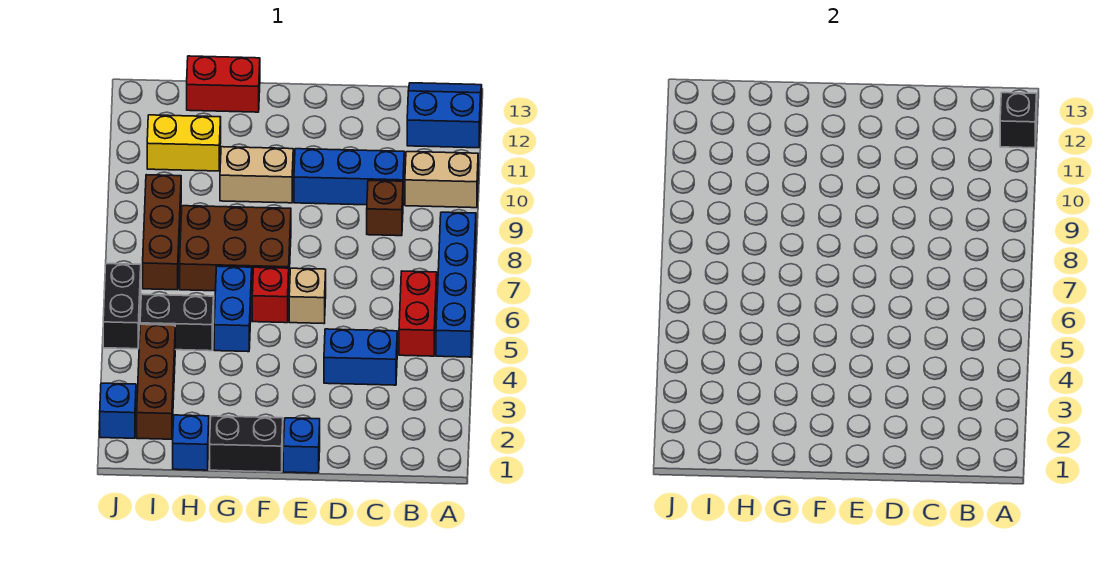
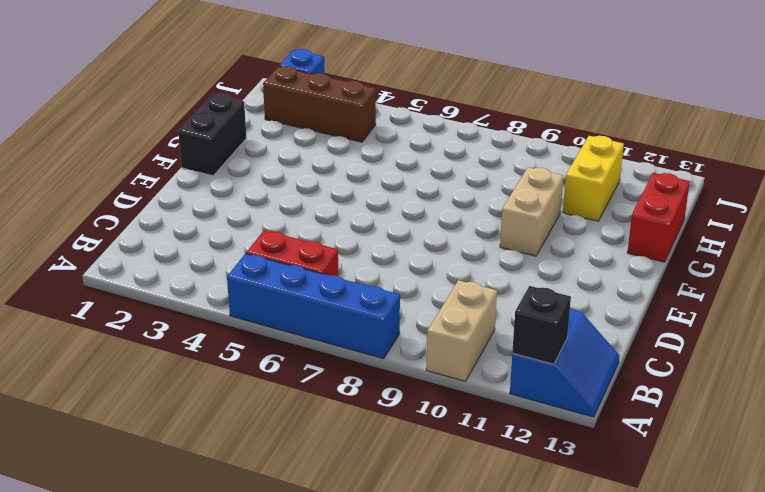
none -> blue brick C4:D4 level 1
none -> brown brick C9 level 1
none -> blue brick C10:E10 level 1

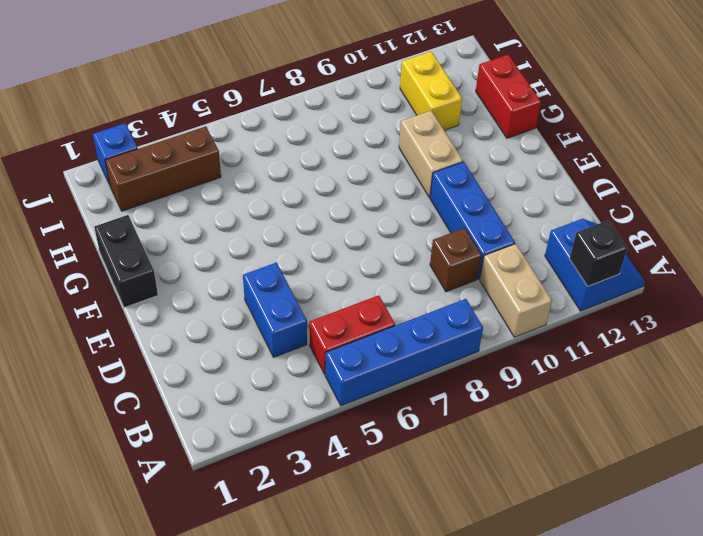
none -> blue brick E1 level 1
none -> tan brick E6 level 1
none -> red brick F6 level 1

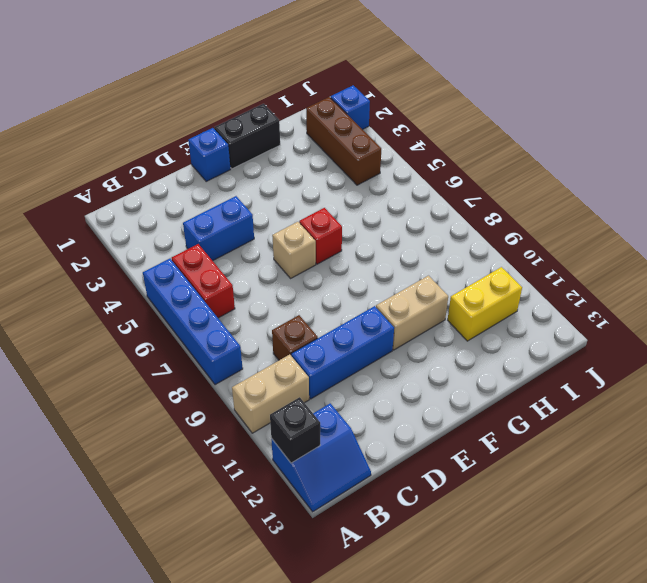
none -> brown brick F7:H8 level 1
none -> blue brick G5:G6 level 1
none -> red brick G13:H13 level 1

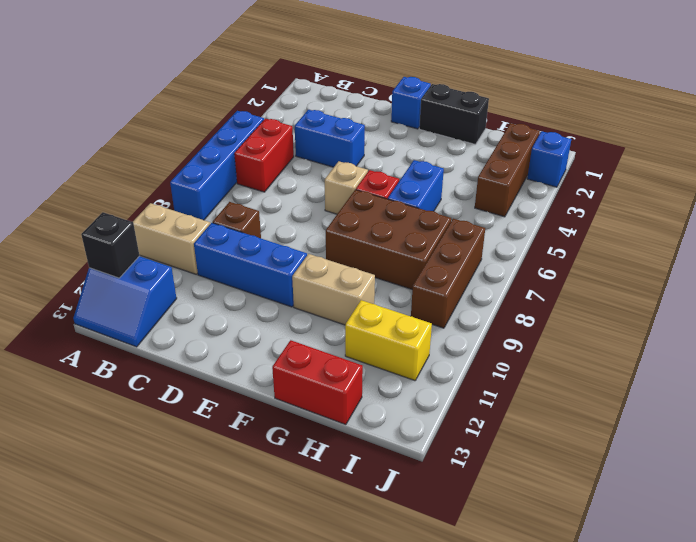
none -> blue brick H1 level 1
none -> black brick H5:I5 level 1
none -> black brick J5:J6 level 1

